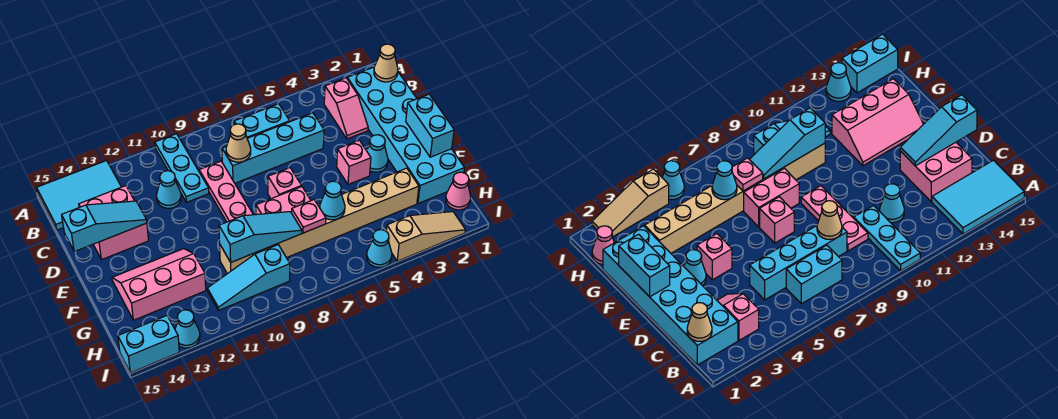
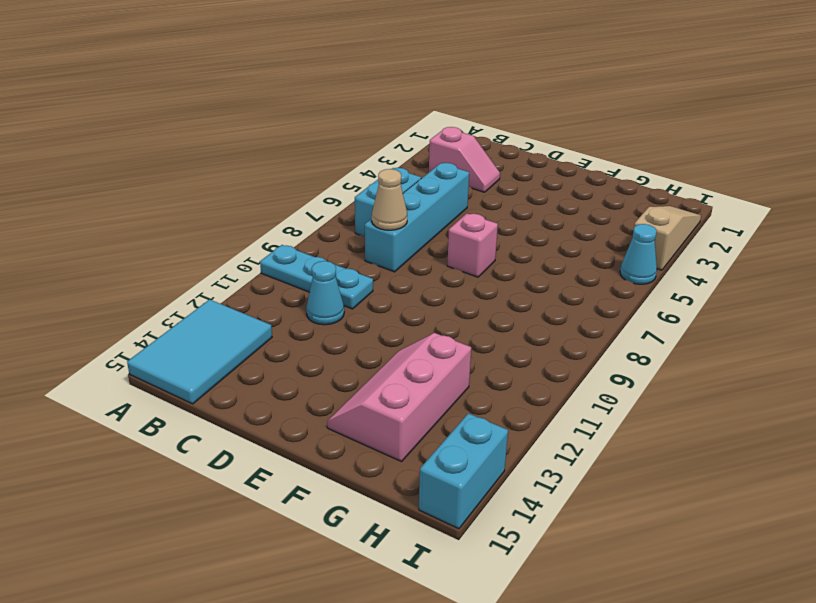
none -> cyan brick B1:G2 level 1
none -> pink plate C9:E9 level 1
none -> pink brick C13:D14 level 1

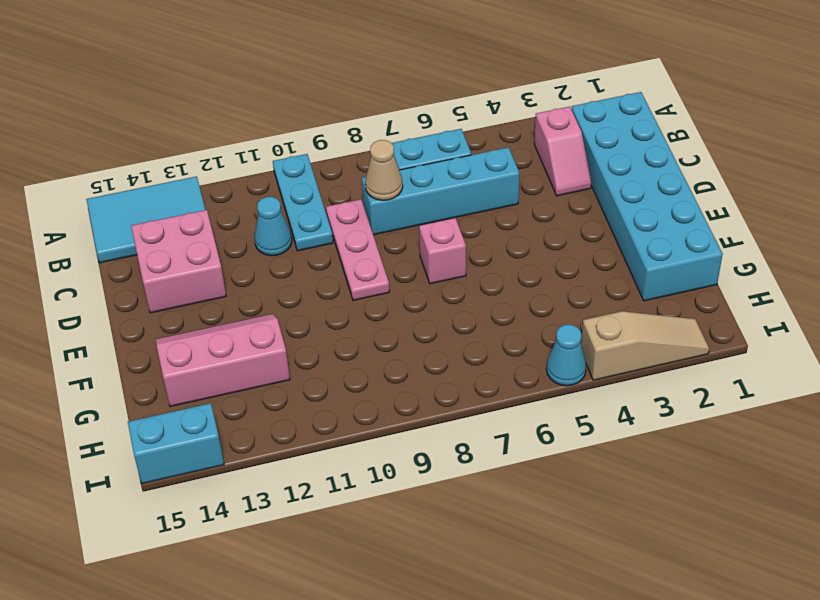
none -> cyan cone E3 level 1
none -> pink brick E4 level 1
none -> pink brick F7:F8 level 1

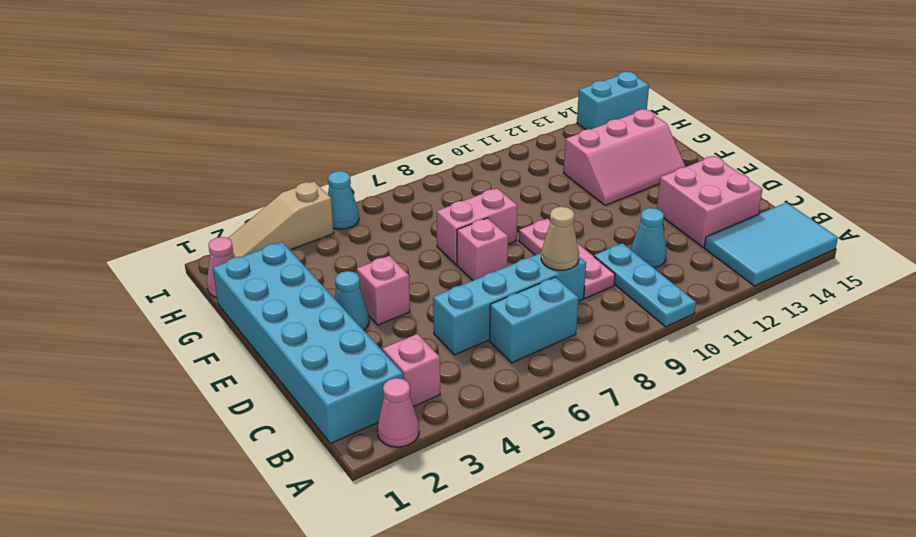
pink cone A2 level 1 -> none
none -> tan brick G3:G10 level 1
none -> cyan slope H9:H11 level 1 top 9
none -> cyan cone I13 level 1

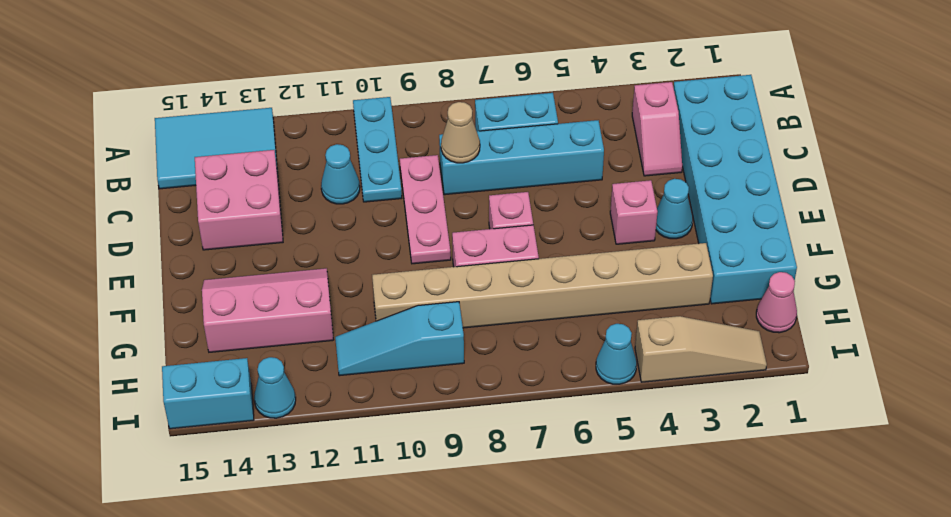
none -> tan cone B1 level 2
none -> cyan slope D13:D15 level 2 top 15
none -> cyan brick E1:F1 level 2

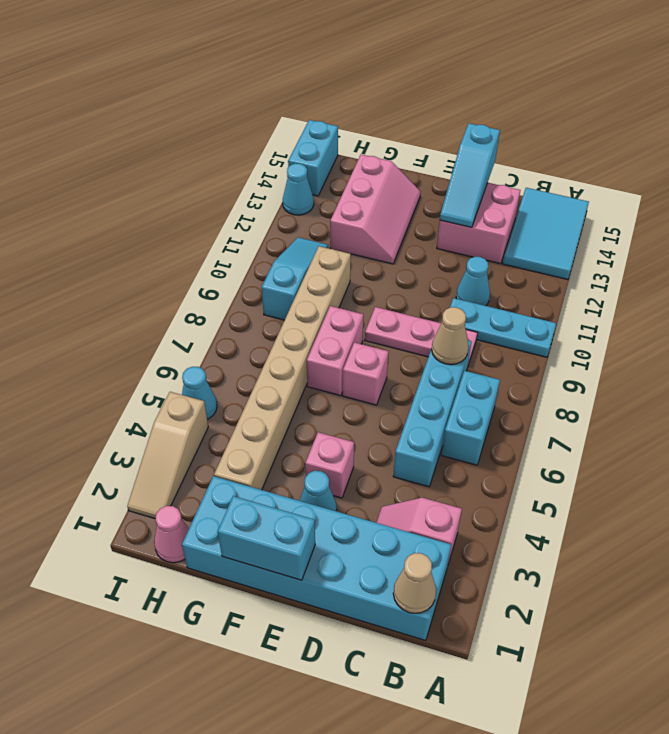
none -> cyan cone G6 level 2
none -> pink plate G7 level 2
none -> cyan slope G8:G10 level 2 top 10

